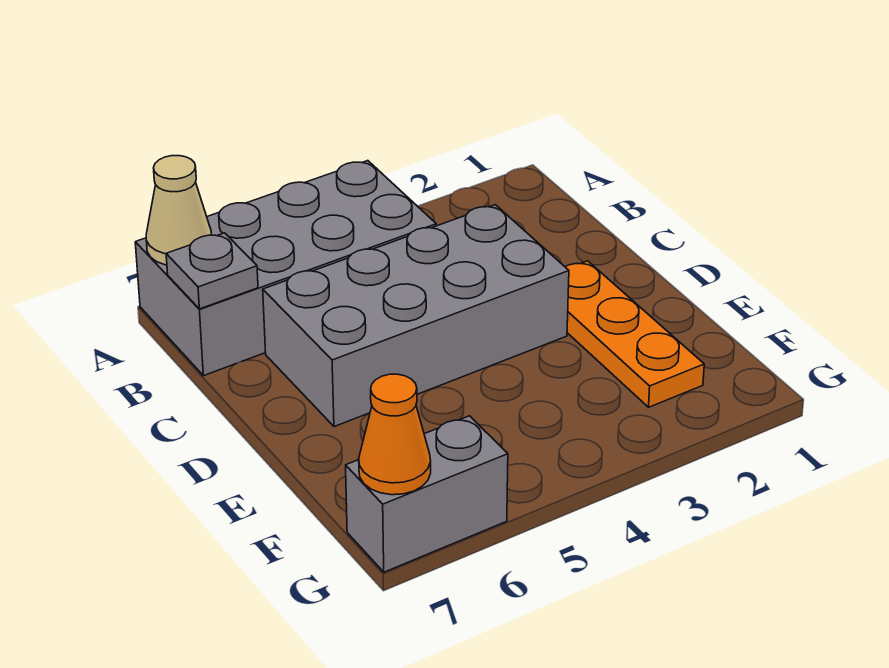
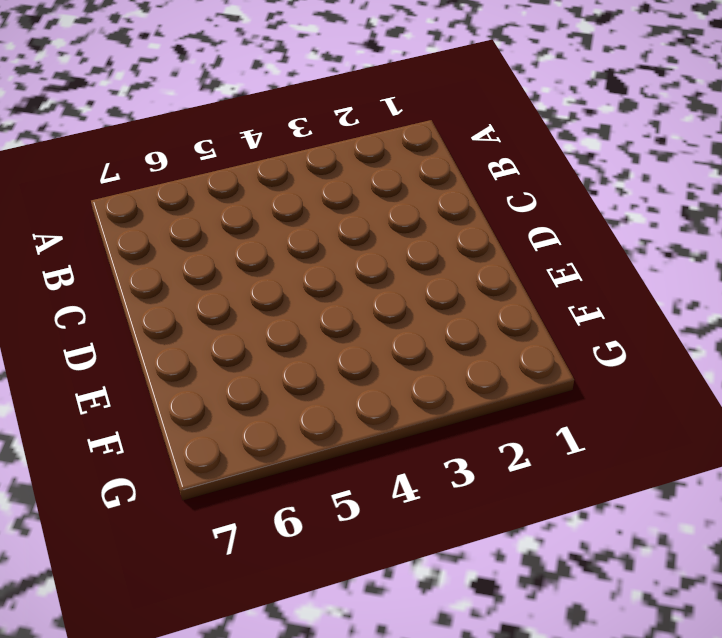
none -> grey brick A4:B7 level 1
none -> grey brick C3:D6 level 1

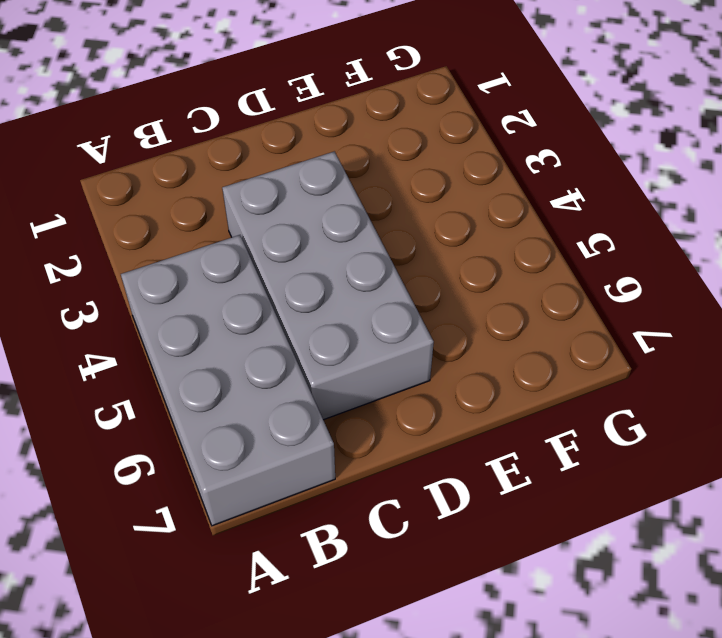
none -> orange plate D2:F2 level 1
none -> grey brick G6:G7 level 1

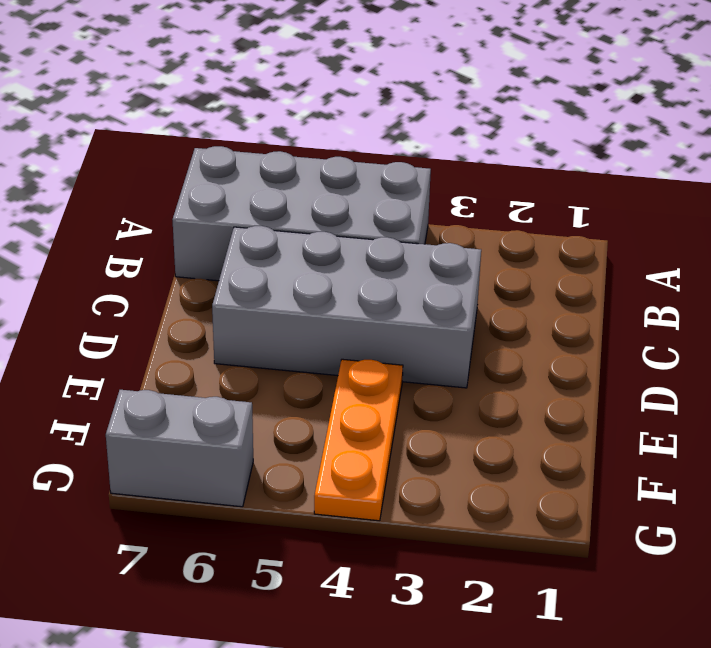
orange plate E4:G4 level 1 -> orange plate D2:F2 level 1
none -> tan cone A7 level 2
none -> grey plate B7 level 2

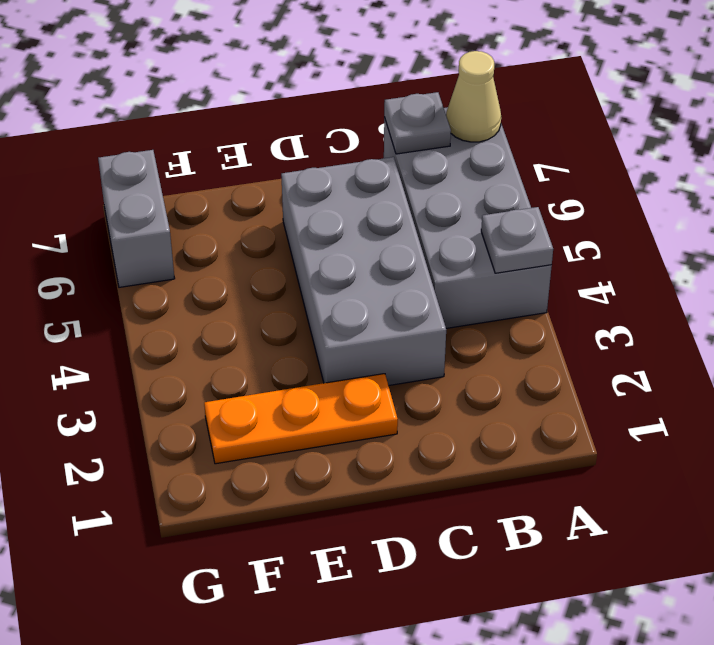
grey plate A4 level 2 -> none
none -> orange cone G7 level 2

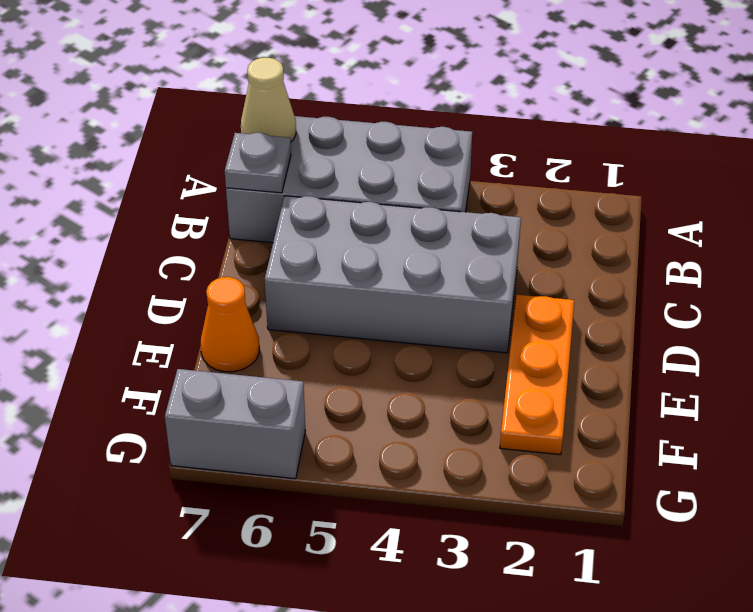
orange cone E7 level 1 -> orange cone G7 level 2

